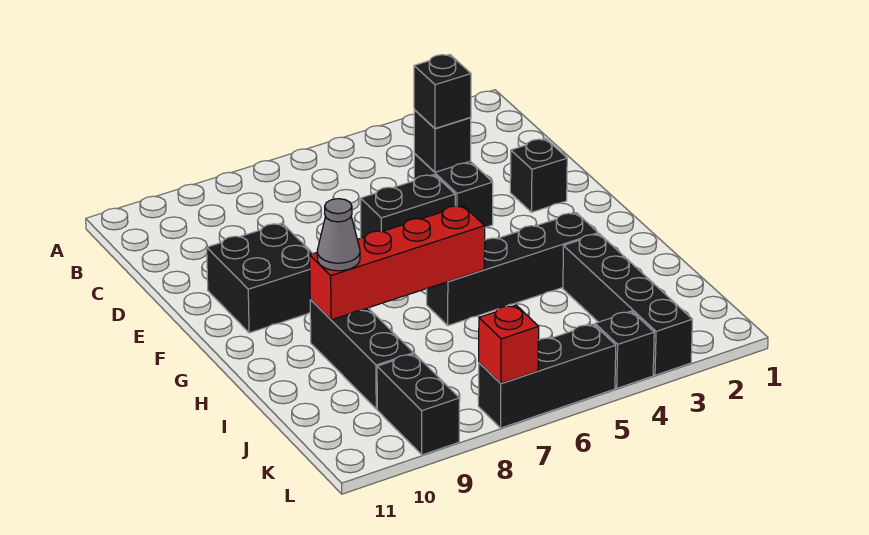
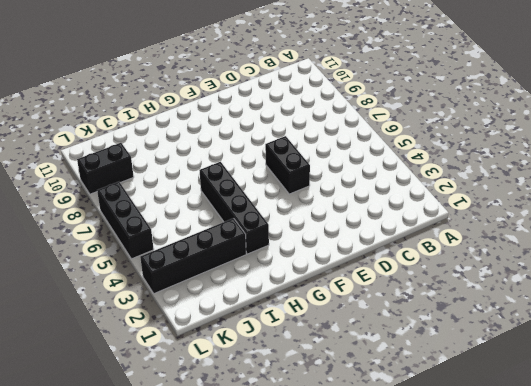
none -> black brick D4:E4 level 1
none -> black brick E2 level 1
none -> black brick E9:F10 level 1

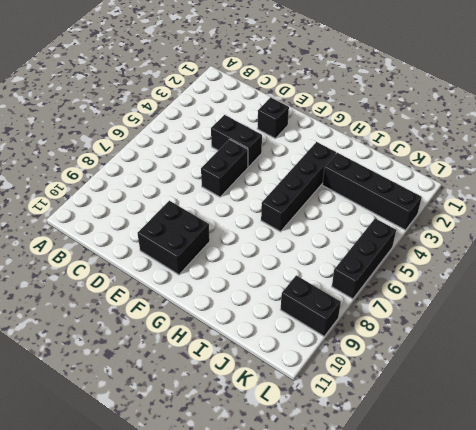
none -> black brick H9:J9 level 1
none -> black brick L4 level 1
none -> black brick D4 level 2

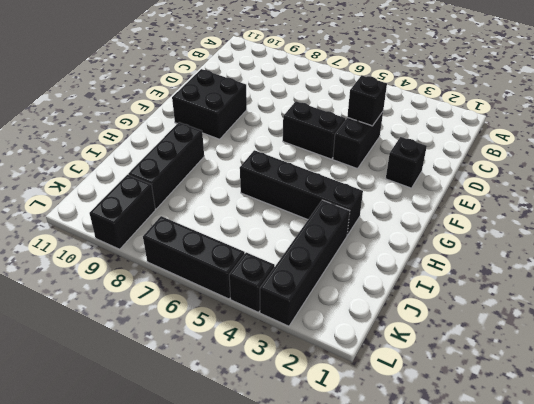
none -> red brick H6:H9 level 2
none -> red brick L7 level 2
none -> black brick D4 level 3

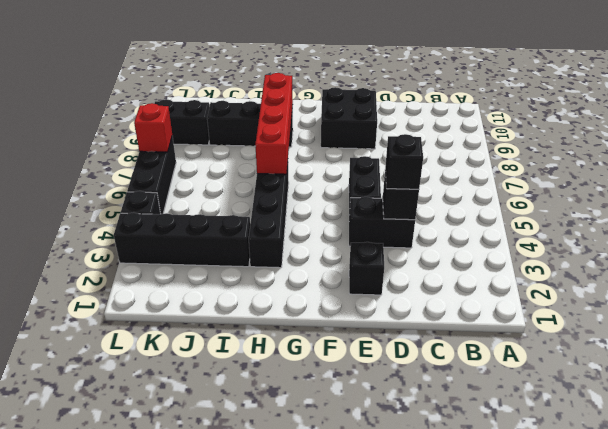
none -> grey cone H9 level 3

